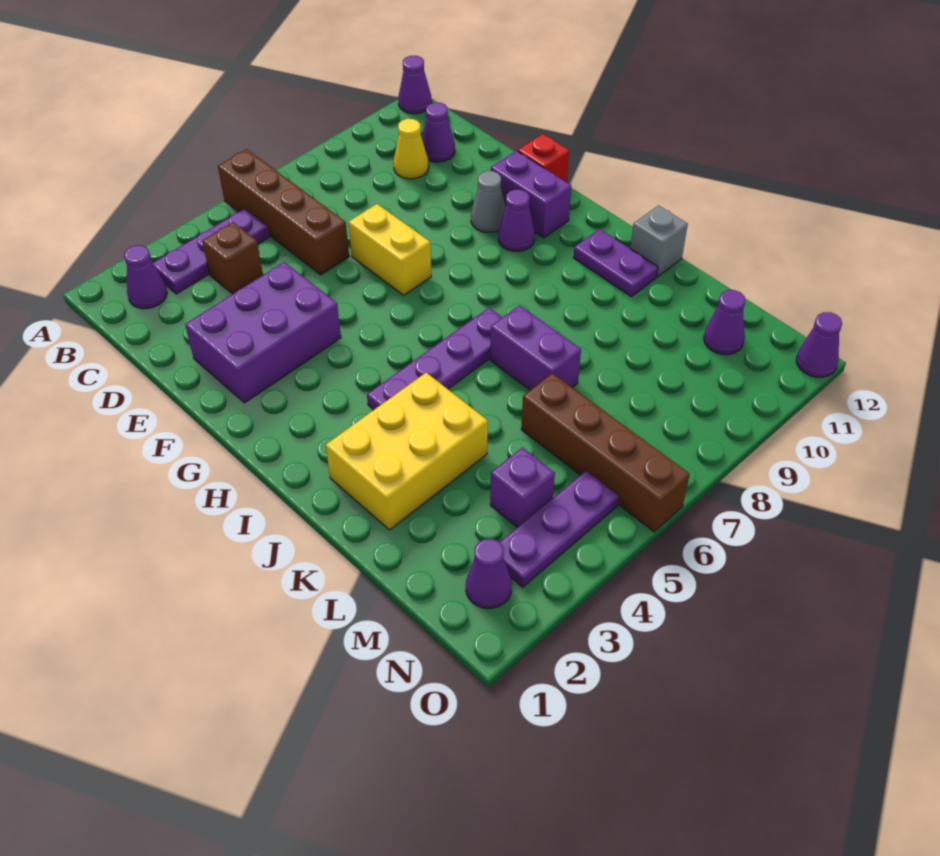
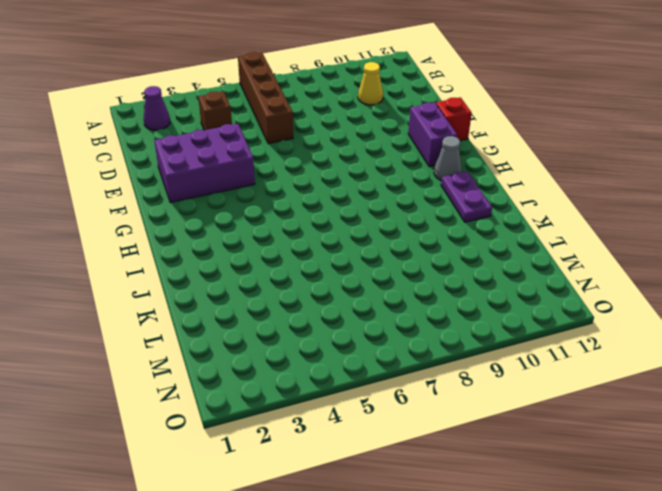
grey cone H11 level 1 -> grey cone F10 level 1
none -> purple cone A12 level 1
none -> purple plate B3:B5 level 1
none -> purple cone C11 level 1

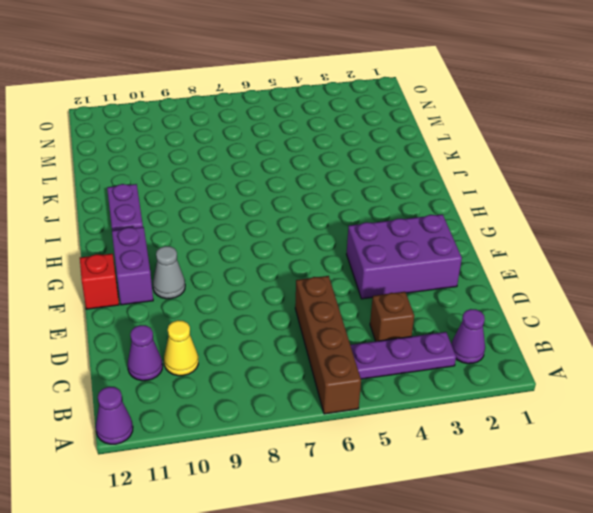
none -> yellow brick E7:F7 level 1
none -> purple cone G10 level 1
none -> purple plate I4:I7 level 1

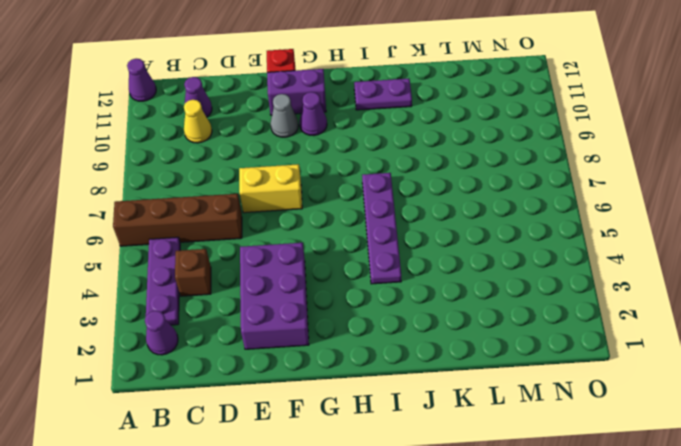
none -> yellow brick J2:K4 level 1
none -> purple brick J7:K7 level 1
none -> grey brick J12 level 1

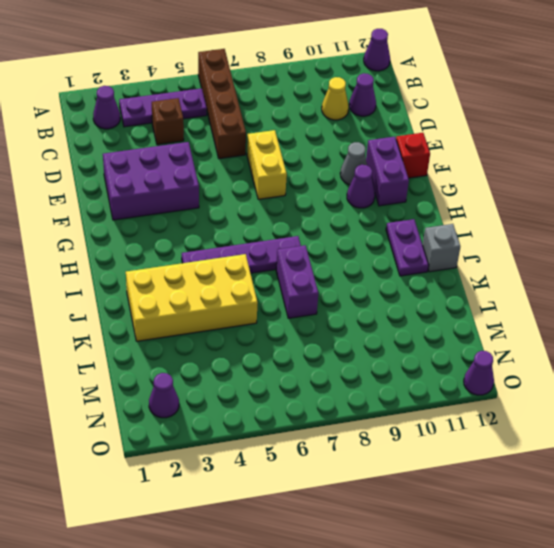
yellow brick J2:K5 level 1 -> yellow brick J2:K4 level 1
none -> brown brick L6:O6 level 1
none -> purple brick M4 level 1
none -> purple cone M11 level 1

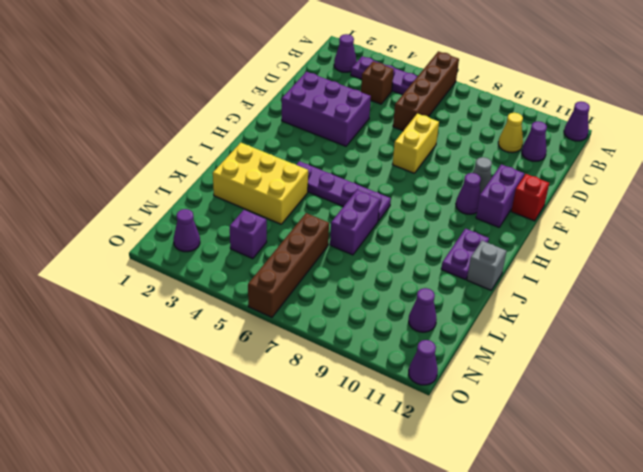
none -> purple plate N3:N5 level 1

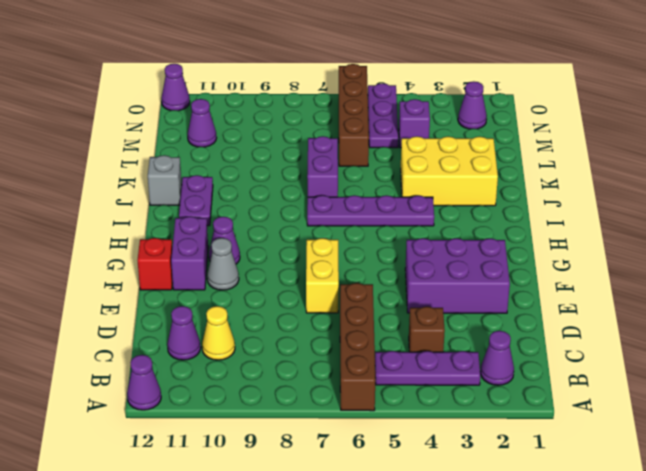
purple plate M5:O5 level 1 -> purple plate N3:N5 level 1

